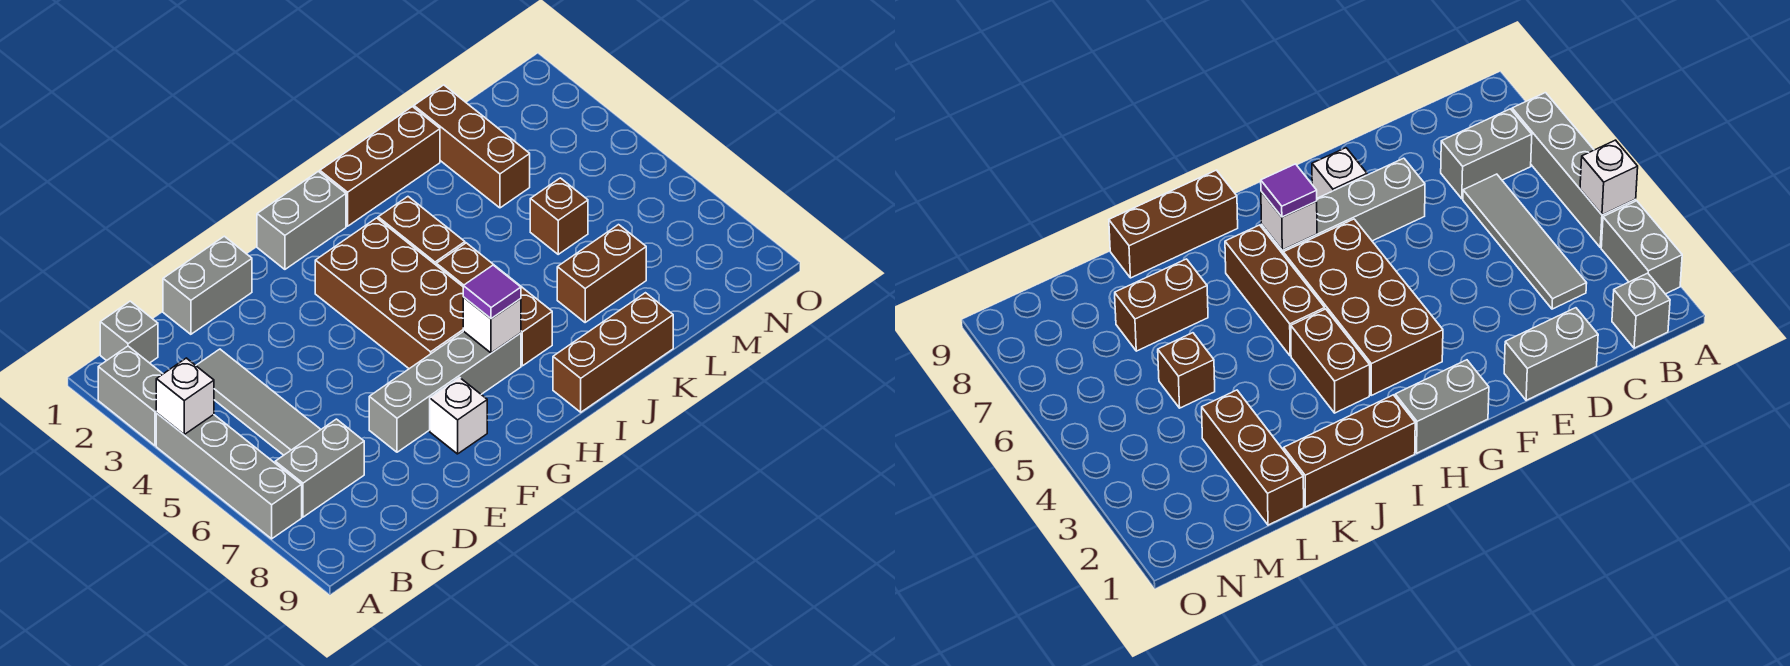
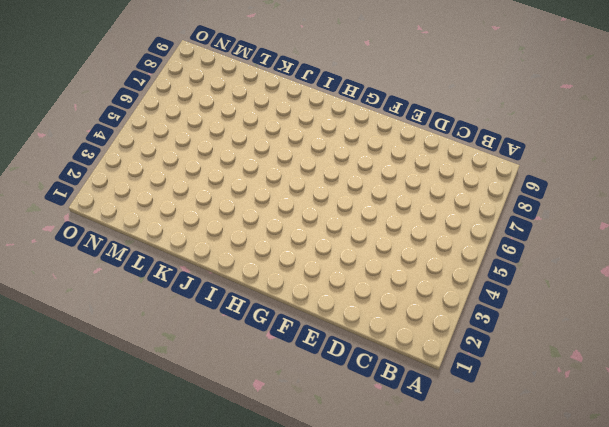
none -> grey brick A2:A3 level 1
none -> grey brick A4:A7 level 1
none -> grey brick B1 level 1

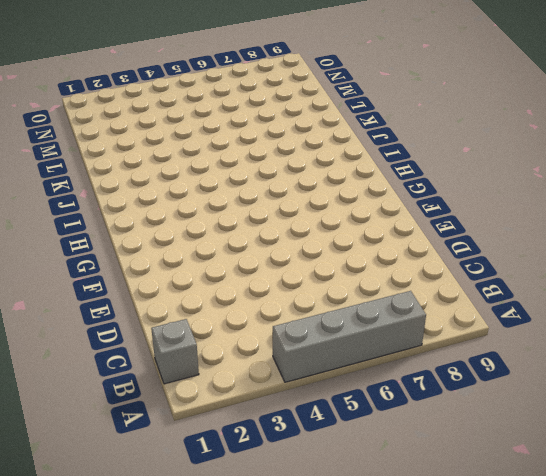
none -> grey brick A2:A3 level 1
none -> grey brick B7:C7 level 1
none -> grey tile C3:C6 level 1

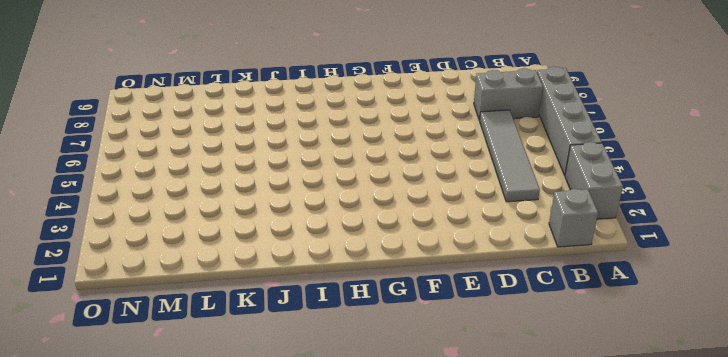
none -> grey brick D1:E1 level 1
none -> grey brick E7:H7 level 1
none -> white brick F8 level 1

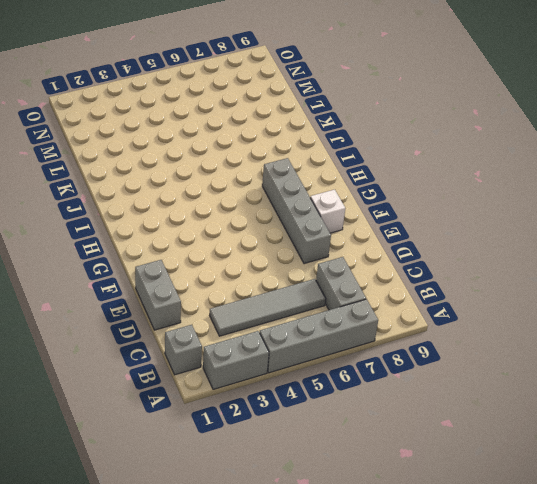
none -> grey brick G1:H1 level 1
none -> brown brick G3:H6 level 1
none -> brown brick I1:K1 level 1

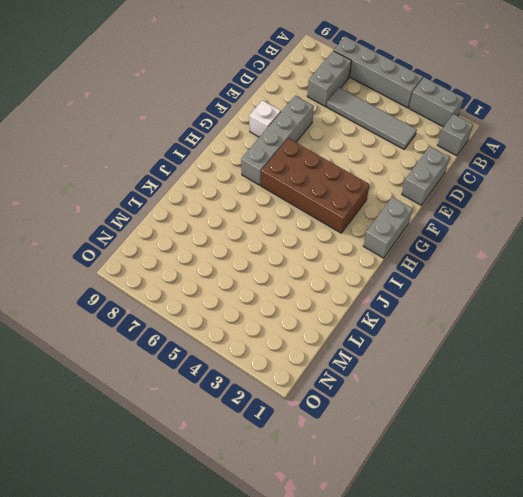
none -> brown brick I1:K1 level 1
none -> brown brick I3:I4 level 1
none -> brown brick I5:I7 level 1

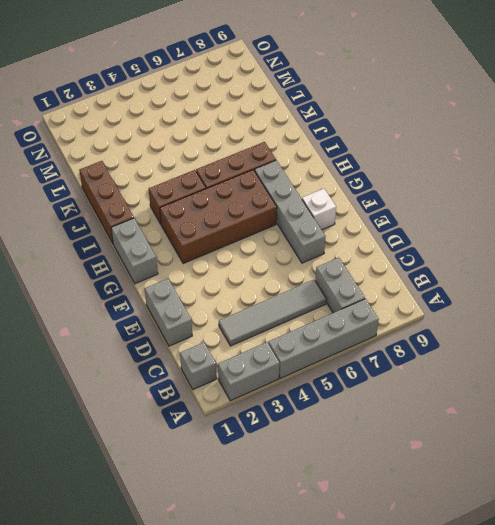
none -> brown brick I9:K9 level 1
none -> brown brick K7:L7 level 1
none -> brown brick L1:L3 level 1

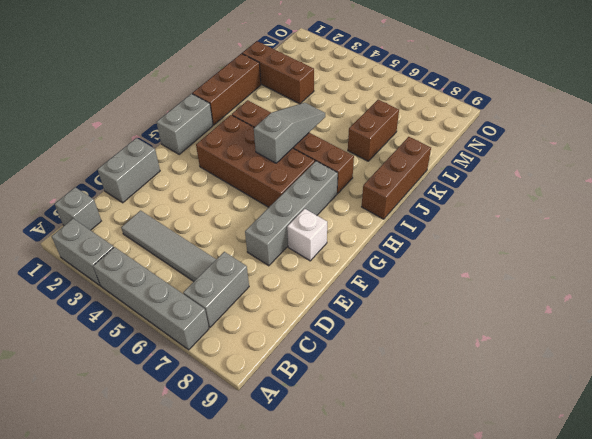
grey slope H5:J5 level 2 top H -> none
none -> brown brick L5 level 1
none -> white brick A4 level 2
none -> white brick H7 level 2

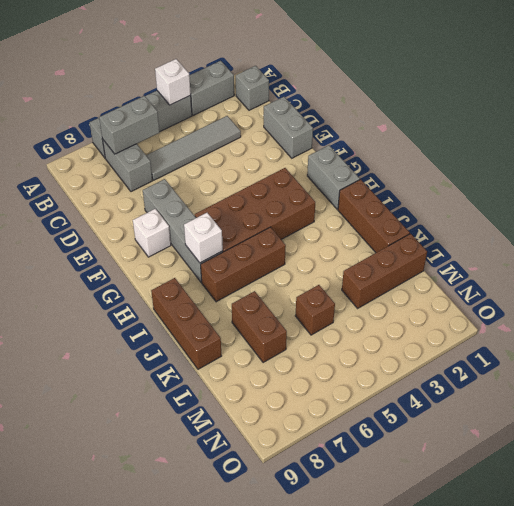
grey brick B6:B7 level 2 -> none
none -> brown brick I3:I4 level 1
none -> purple tile H7 level 3

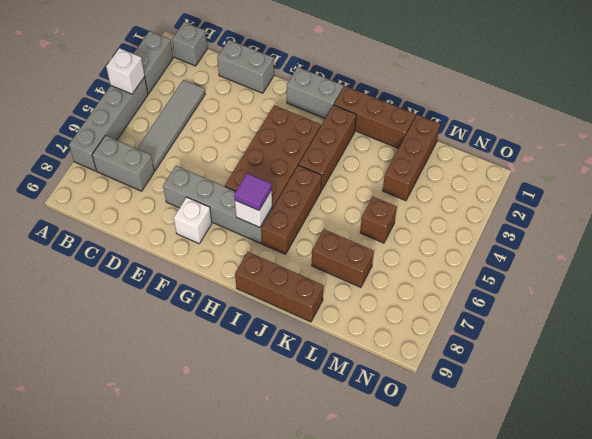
brown brick I2:I4 level 1 -> brown brick I3:I4 level 1

